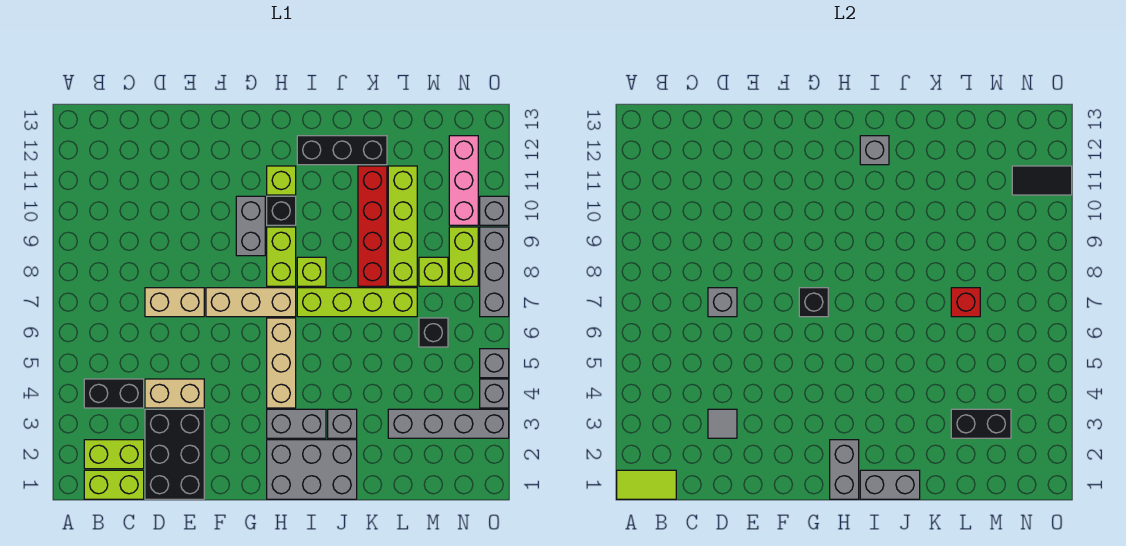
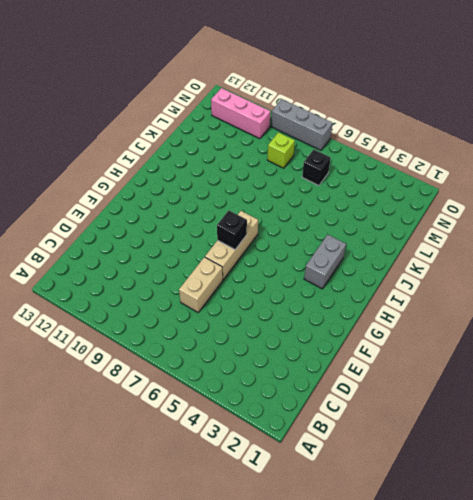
none -> lime brick B1:C1 level 1
none -> lime brick B2:C2 level 1
none -> black brick B4:C4 level 1
none -> black brick D1:E3 level 1

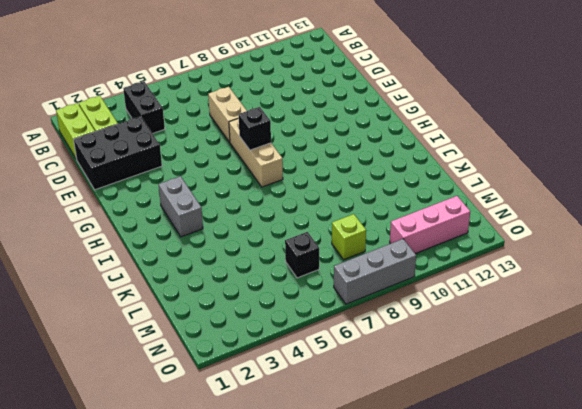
none -> tan brick D4:E4 level 1
none -> grey brick G9:G10 level 1
none -> grey brick H1:J2 level 1
none -> tan brick H4:H6 level 1

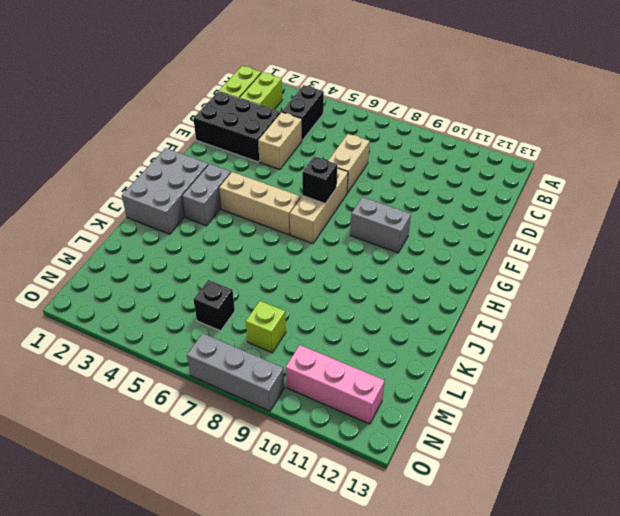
none -> lime brick H8:H9 level 1
none -> black brick H10 level 1
none -> lime brick H11 level 1
none -> lime brick I7:L7 level 1

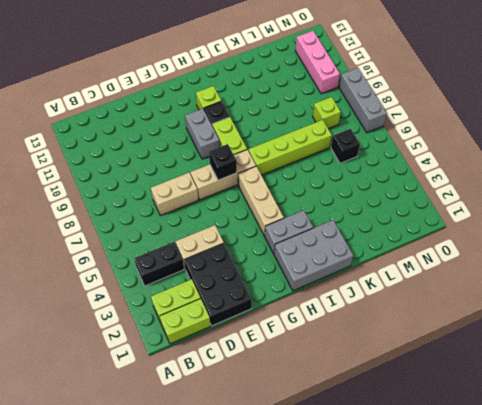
none -> lime brick I8 level 1
none -> black brick I12:K12 level 1
none -> grey brick J3 level 1
none -> red brick K8:K11 level 1

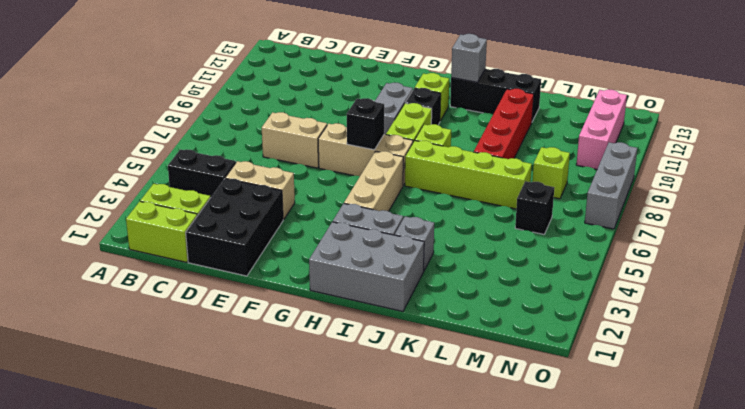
none -> grey brick L3:O3 level 1
none -> lime brick L8:L11 level 1
none -> lime brick N8:N9 level 1
none -> grey brick O4 level 1

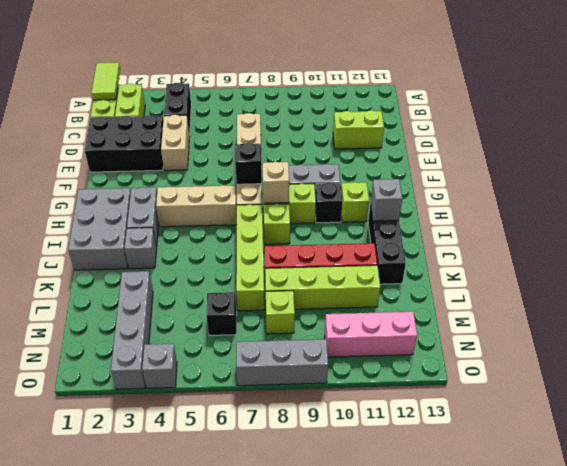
lime brick D11:D12 level 1 -> lime brick N8:N9 level 1
tan brick H8 level 2 -> none
none -> grey brick O5 level 1
none -> grey brick O10 level 1
none -> grey tile D3 level 2
none -> grey brick D7 level 2

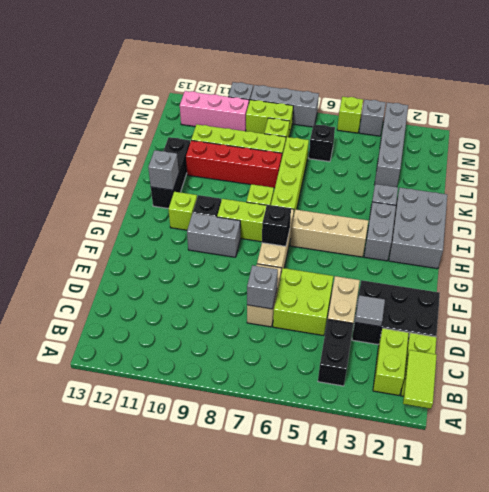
lime brick D5:E6 level 1 -> none
lime brick O5 level 1 -> grey brick O5 level 1
none -> grey brick H1:H2 level 2
none -> grey brick I1:J1 level 2
none -> black brick L3:M3 level 2
none -> red brick L7 level 2

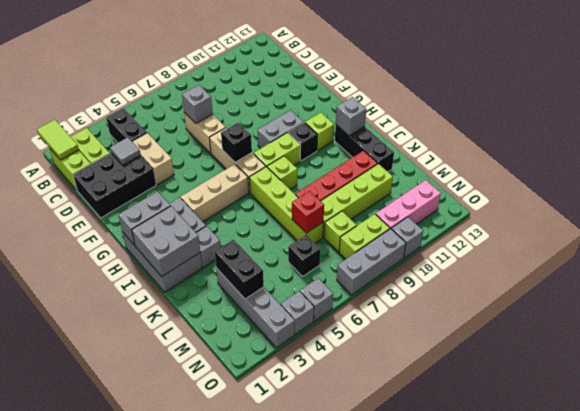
grey brick I1:J2 level 2 -> grey brick I1:J1 level 2
none -> black tile N11:O11 level 2

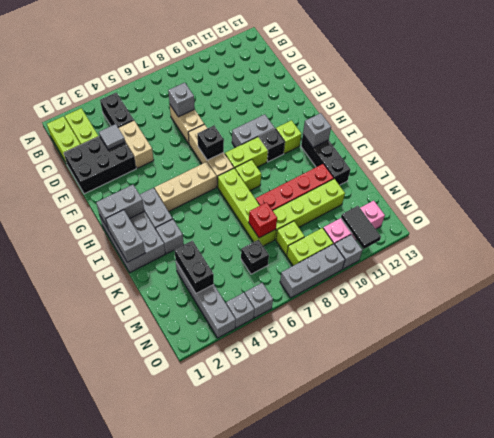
none -> lime tile A1:B1 level 2

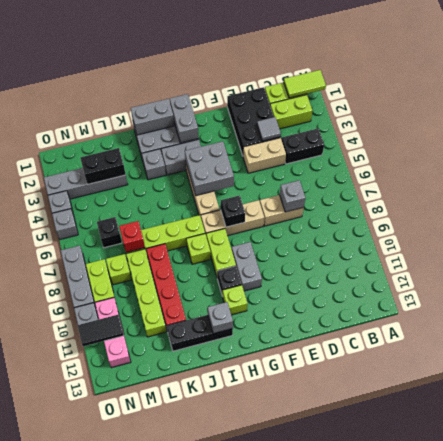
grey brick G4:H5 level 2 -> none

